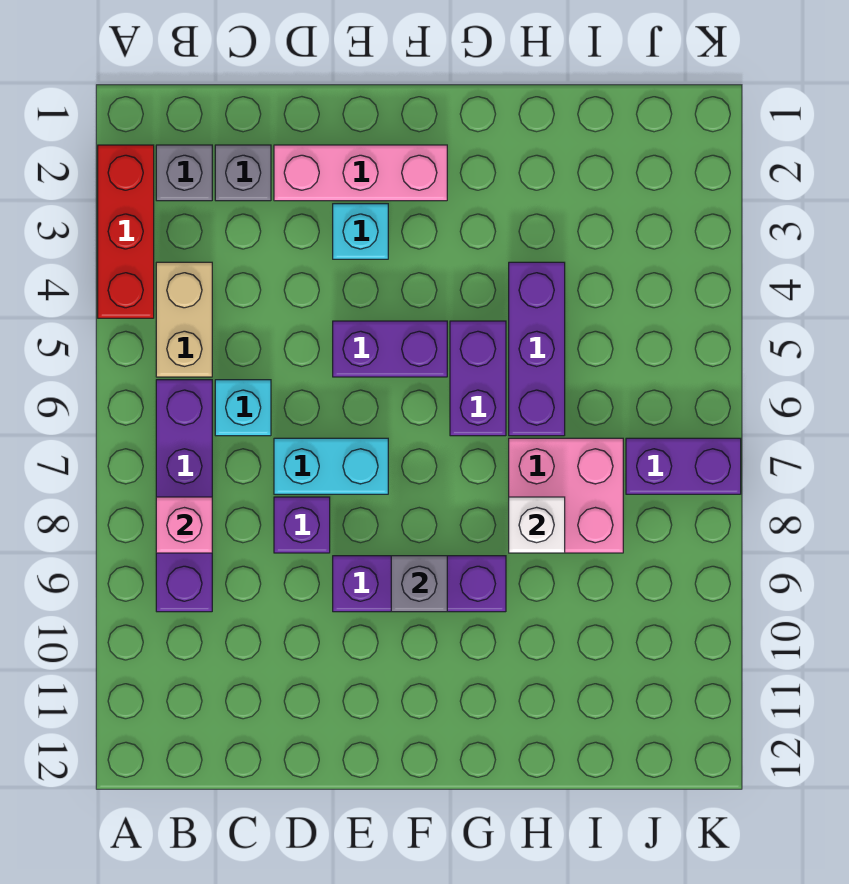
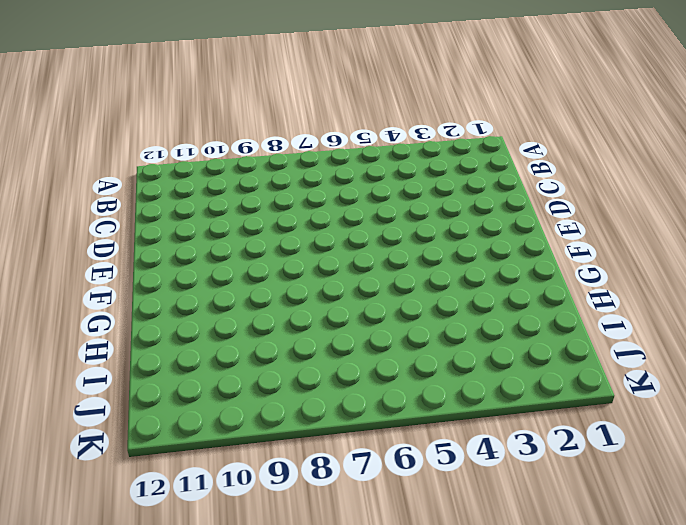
none -> red brick A2:A4 level 1
none -> grey brick B2 level 1
none -> tan brick B4:B5 level 1

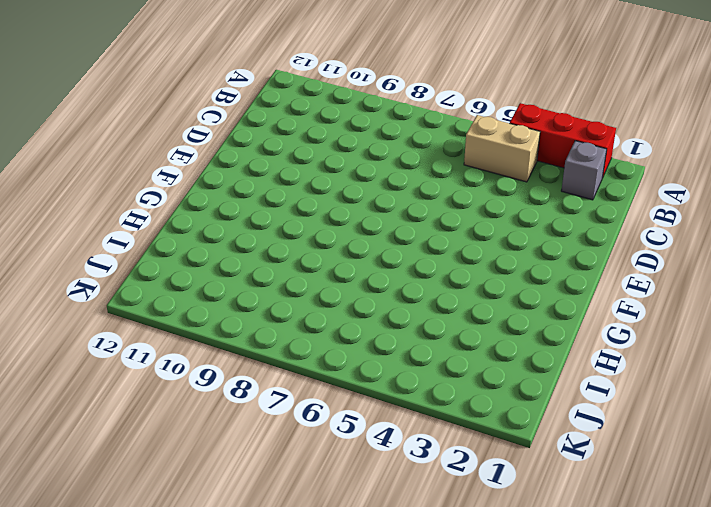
none -> purple brick B6:B9 level 1
none -> grey brick C2 level 1
none -> cyan brick C6 level 1

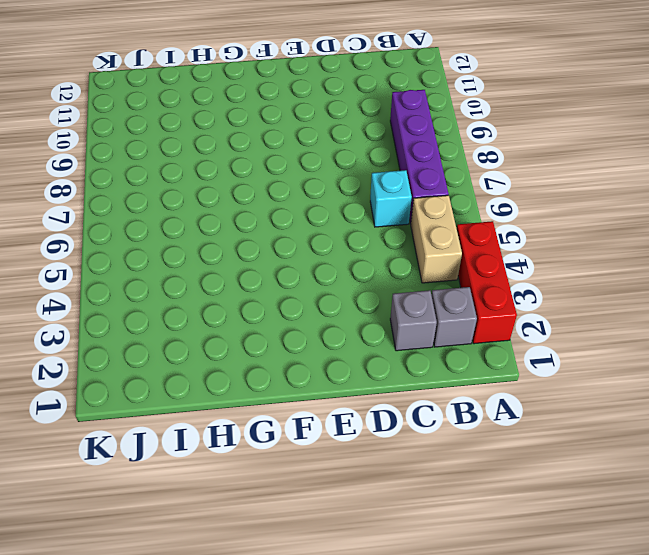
none -> pink brick D2:F2 level 1
none -> cyan brick D7:E7 level 1
none -> purple brick D8 level 1

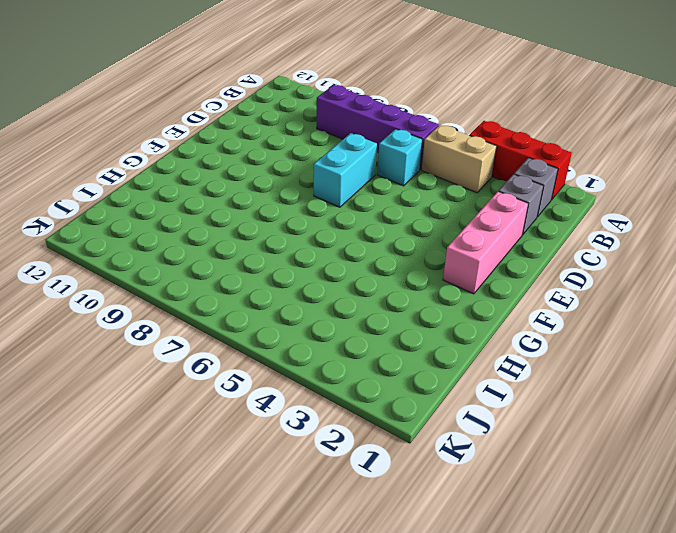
none -> purple brick D8 level 1
none -> cyan brick E3 level 1
none -> purple brick E5:F5 level 1

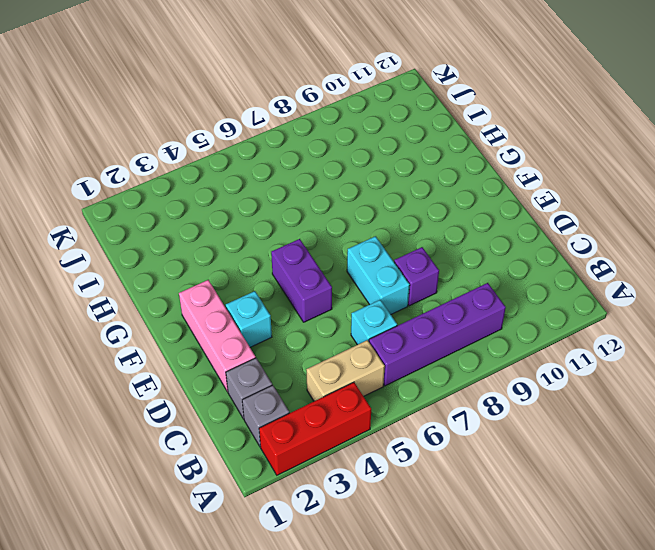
none -> purple brick E9:G9 level 1
none -> purple brick G5:G6 level 1
none -> purple brick H4:H6 level 1

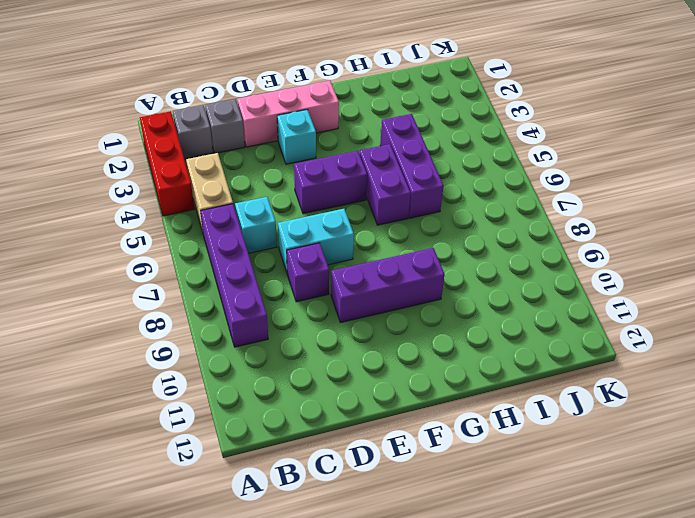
none -> pink brick H7:I8 level 1
none -> purple brick J7:K7 level 1
none -> pink brick B8 level 2

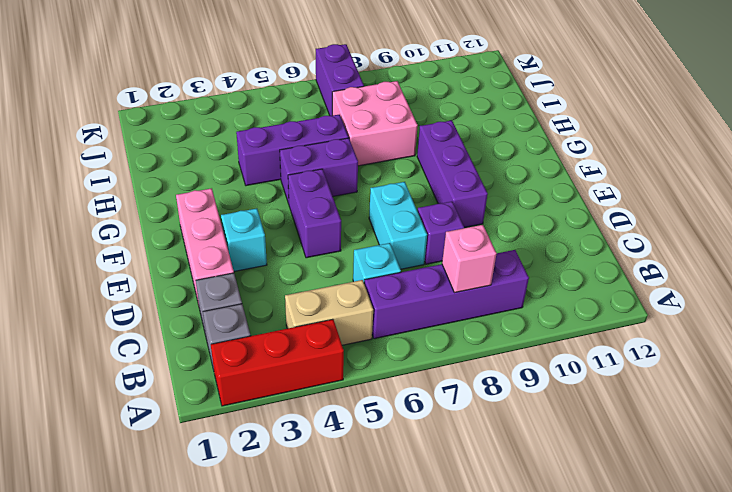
none -> grey brick F9 level 2
none -> white brick H8 level 2

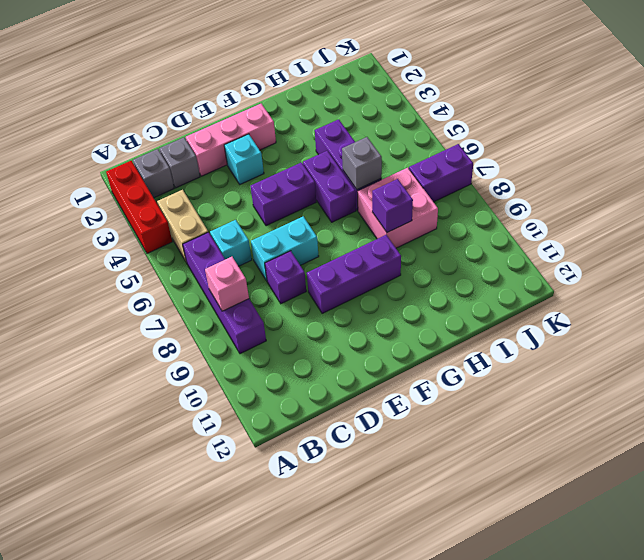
grey brick H6 level 2 -> grey brick F9 level 2
purple brick H8 level 2 -> white brick H8 level 2

